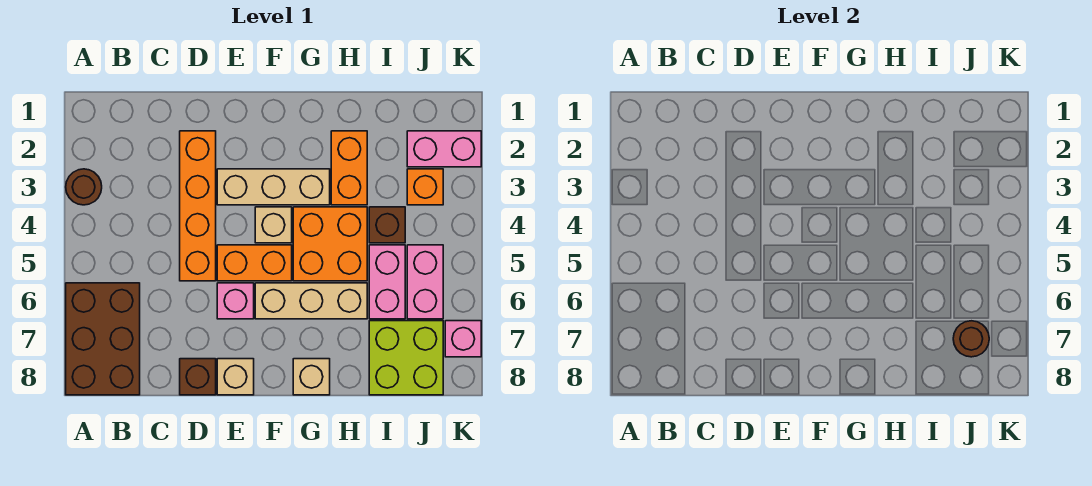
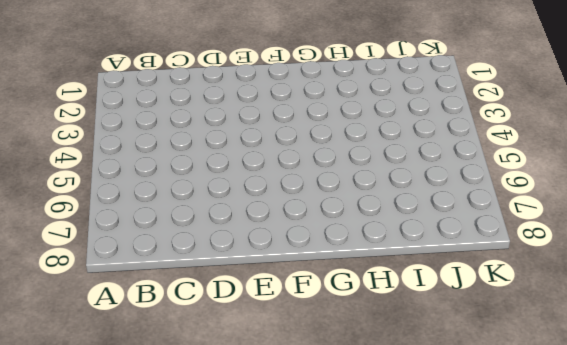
none -> brown round brick A3 level 1
none -> brown brick A6:B8 level 1
none -> orange brick D2:D5 level 1

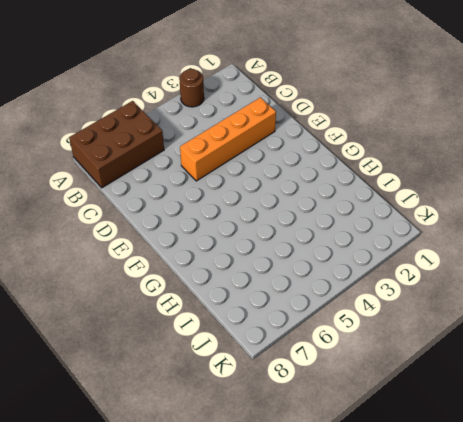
none -> brown brick D8 level 1
none -> tan brick E3:G3 level 1
none -> orange brick E5:F5 level 1

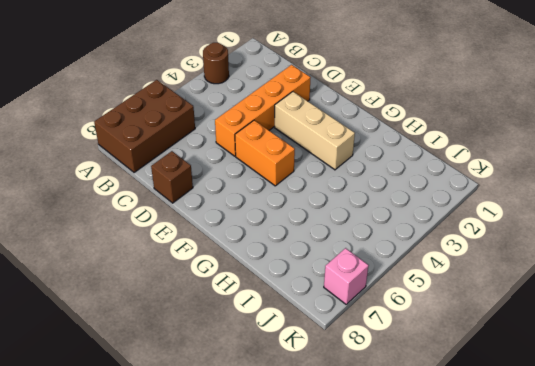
none -> pink brick E6 level 1
none -> tan brick E8 level 1
none -> tan brick F4 level 1

